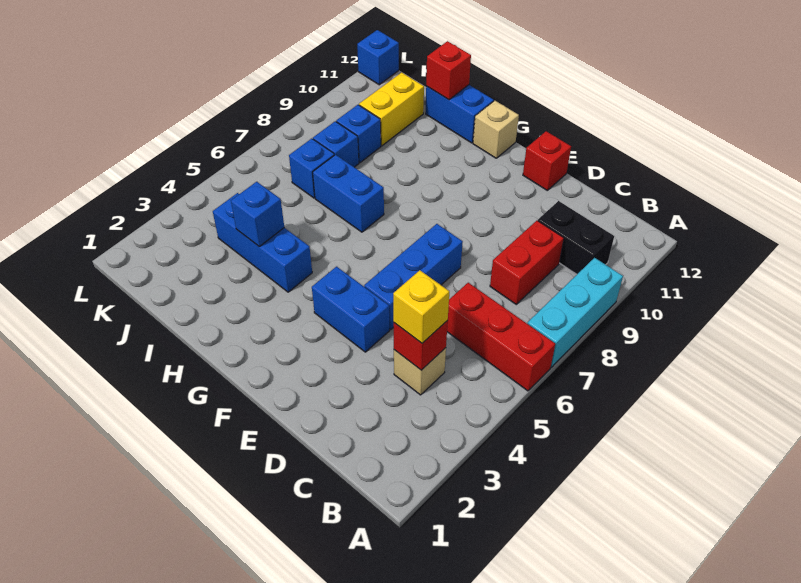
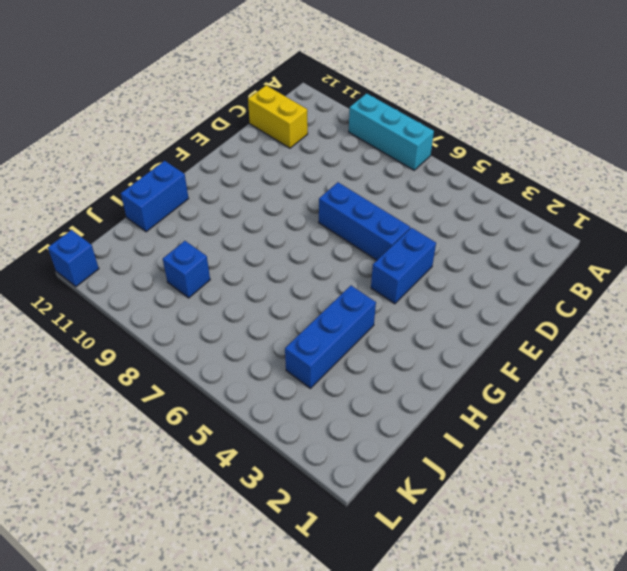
yellow brick C11:C12 level 1 -> yellow brick J10:J11 level 1
none -> red brick A6:C6 level 1
none -> black brick B10:C10 level 1
none -> tan brick C4 level 1

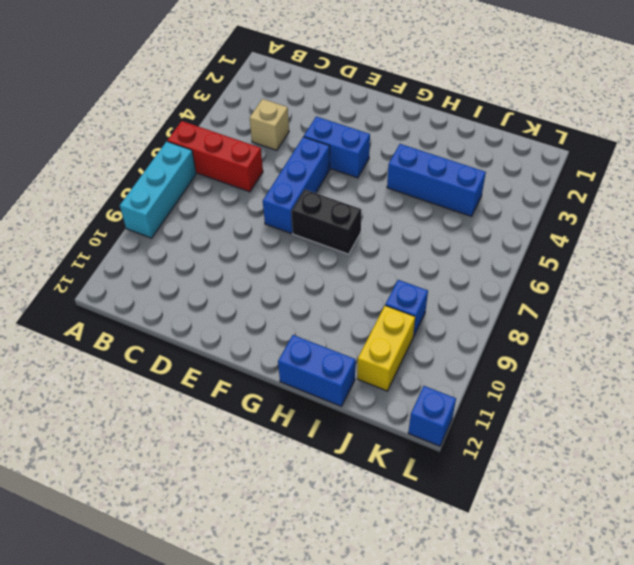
black brick F7:G7 level 1 -> black brick B10:C10 level 1
none -> red brick C8:C9 level 1
none -> red brick E12 level 1
none -> tan brick G12 level 1

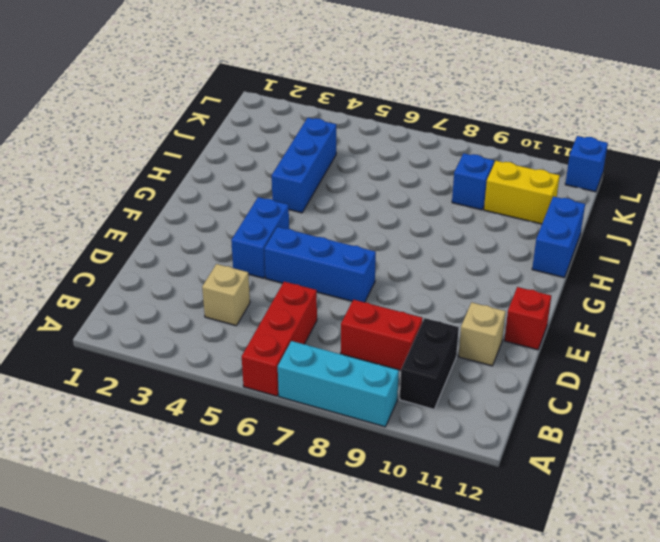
tan brick D11 level 1 -> tan brick G12 level 1
none -> blue brick H7:I7 level 1
none -> blue brick J7 level 1
none -> blue brick J8 level 1

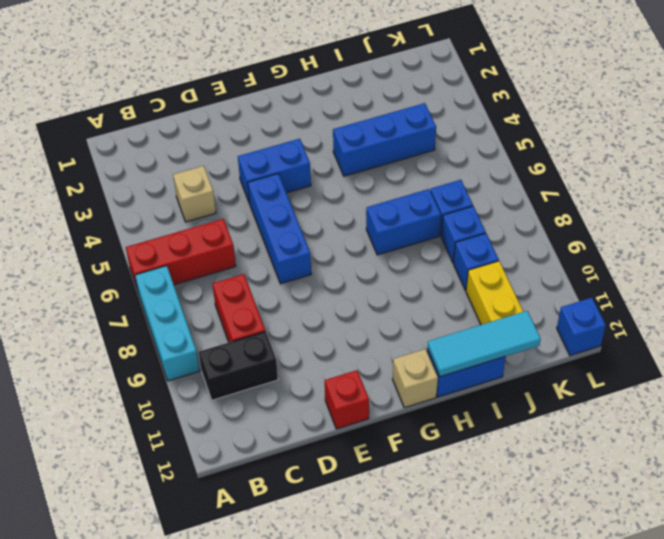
cyan tile H12:J12 level 2 -> red brick I12 level 2
none -> red brick C4 level 2
none -> blue brick I4 level 2
none -> yellow brick C4 level 3

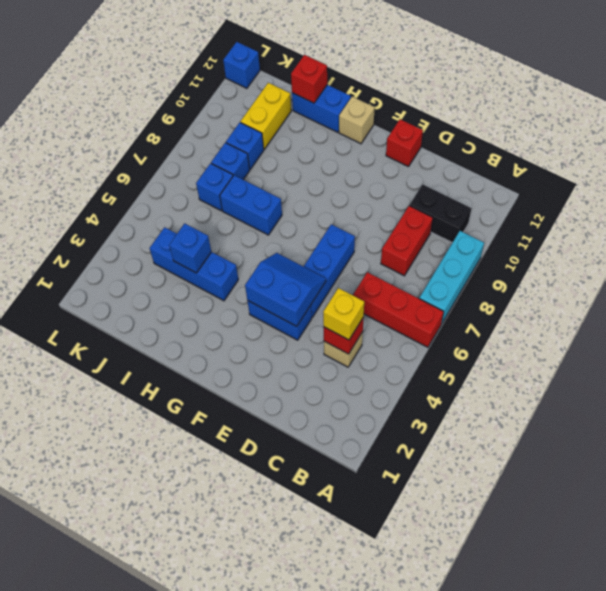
blue slope E4:F5 level 2 top 4 -> none

